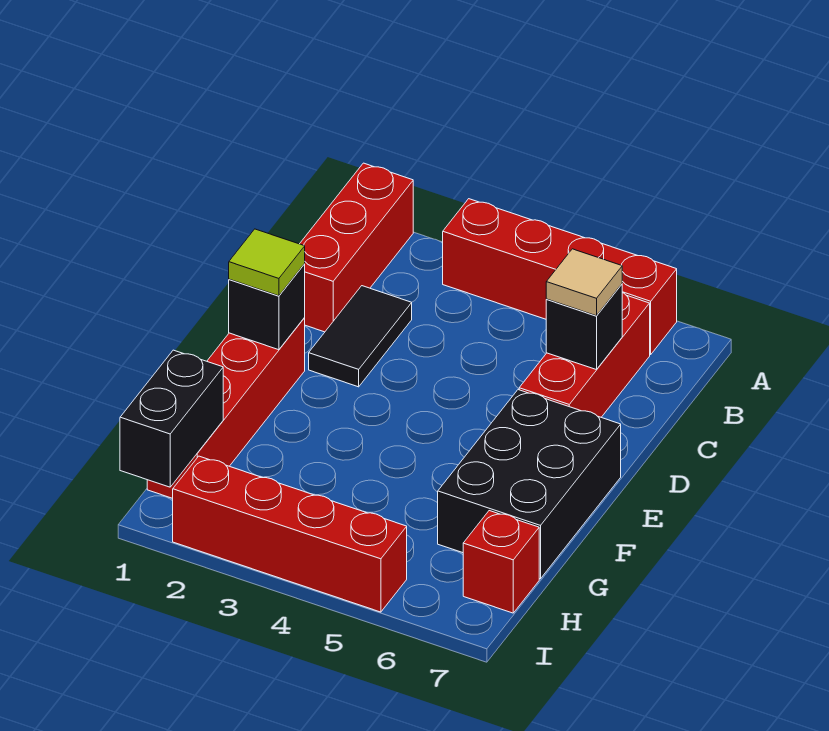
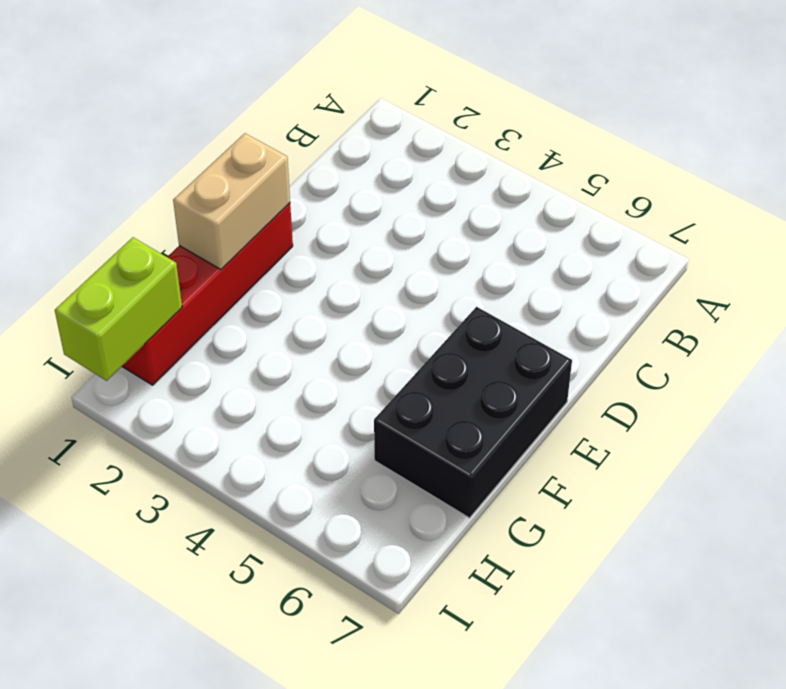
tan brick E1:F1 level 2 -> black brick E1 level 2
lime brick H1:I1 level 2 -> black brick H1:I1 level 2
none -> red brick A1:C1 level 1
none -> red brick A3:A6 level 1
none -> red brick B6:D6 level 1

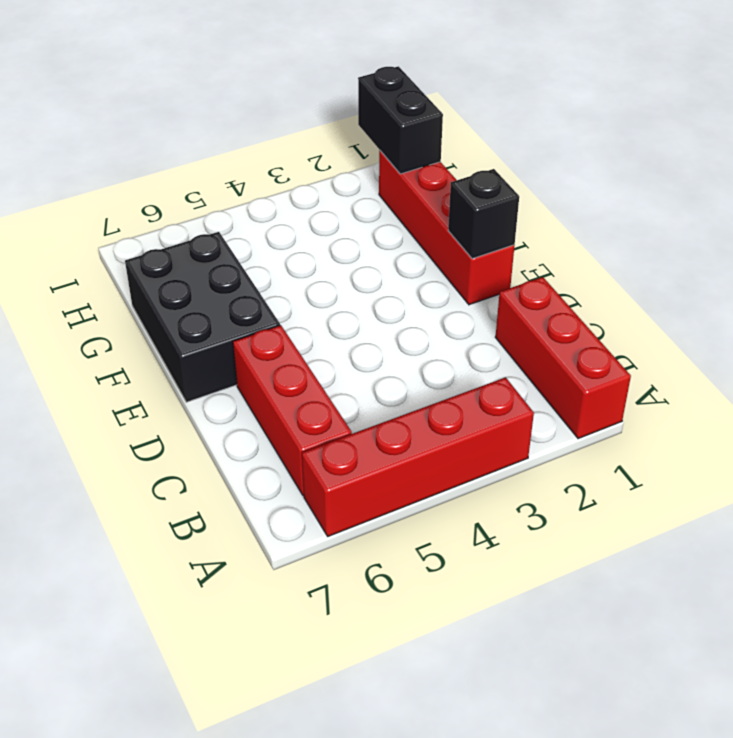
none -> black tile C2:D2 level 1
none -> red brick H7 level 1
none -> red brick I2:I5 level 1

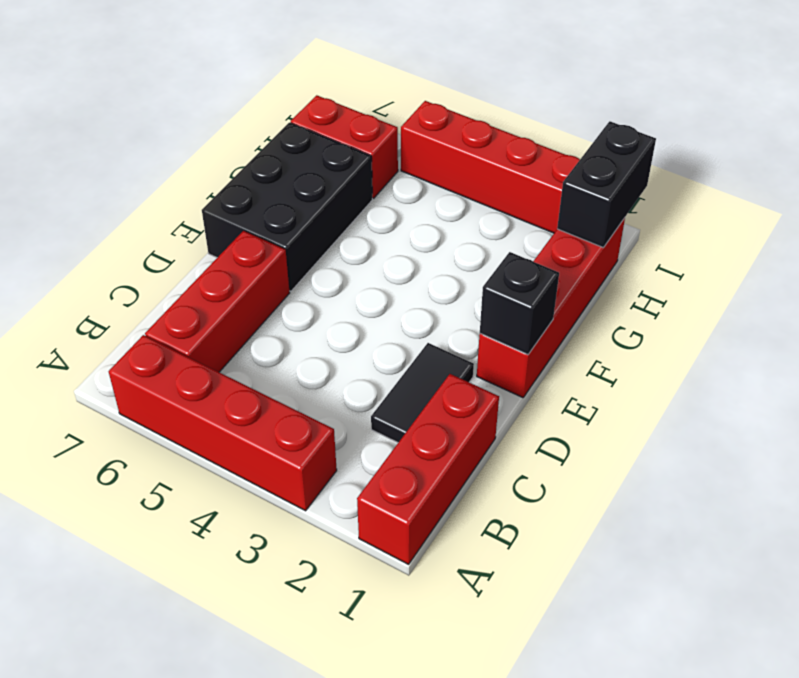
red brick H6:H7 level 1 -> red brick H7 level 1
none -> black brick C6 level 2
none -> tan tile C6 level 3
none -> lime tile E1 level 3

